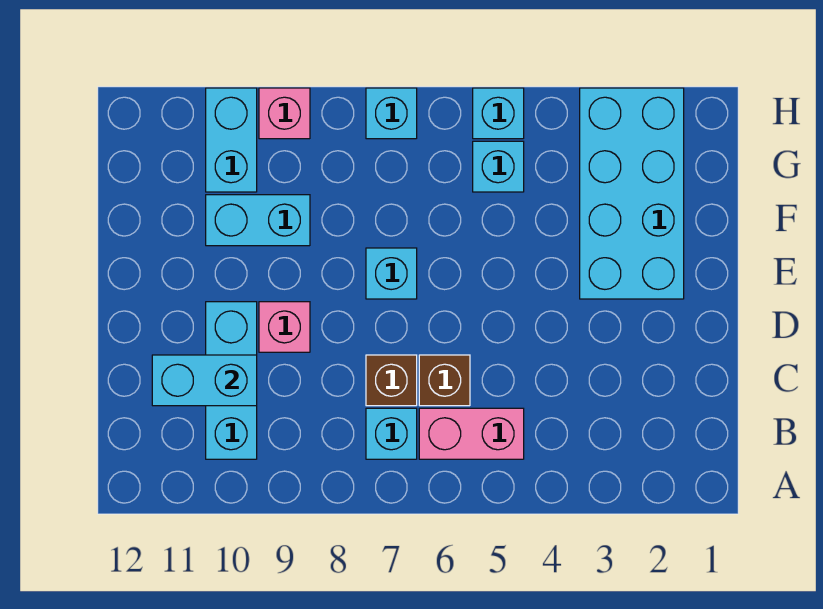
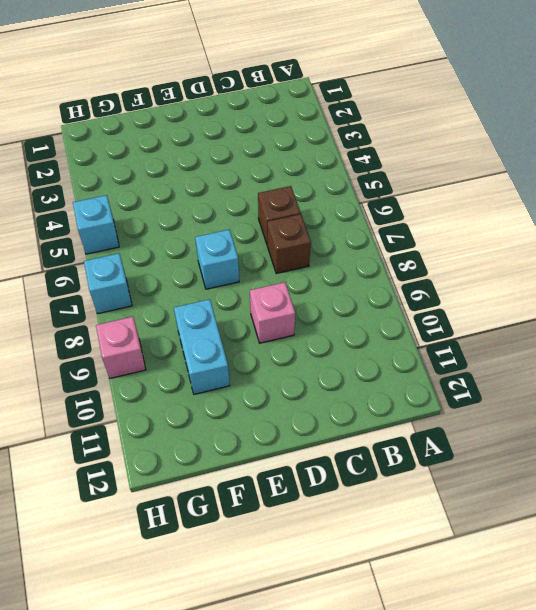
none -> pink brick B5:B6 level 1
none -> cyan brick B7 level 1
none -> cyan brick B10:D10 level 1

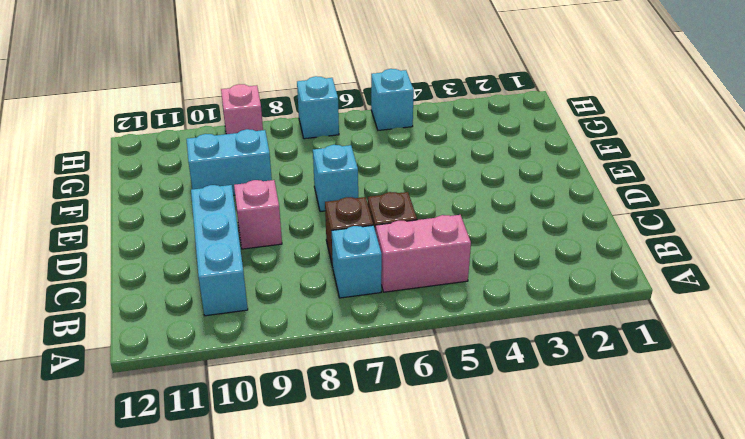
none -> cyan brick E2:H3 level 1
none -> cyan brick G5 level 1
none -> cyan brick G10:H10 level 1

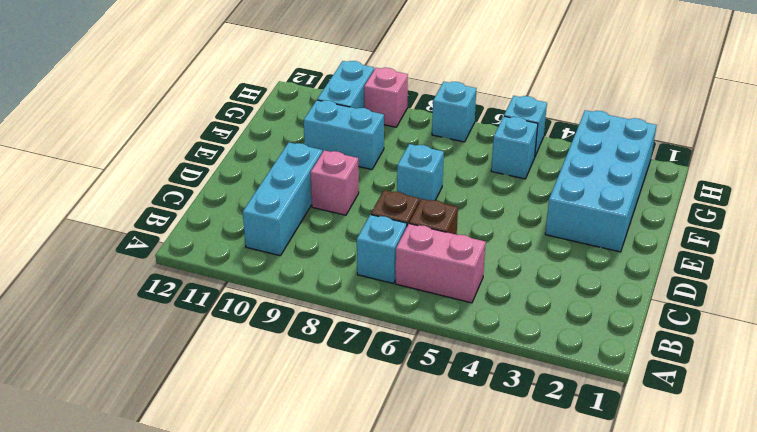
none -> cyan brick C10:C11 level 2

